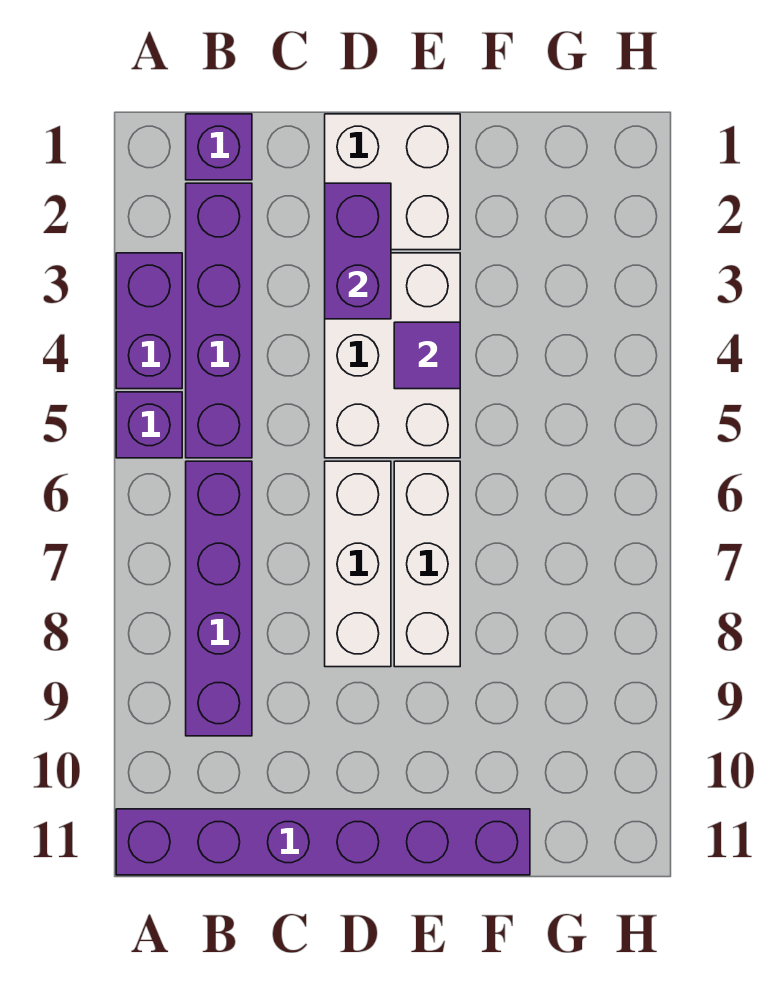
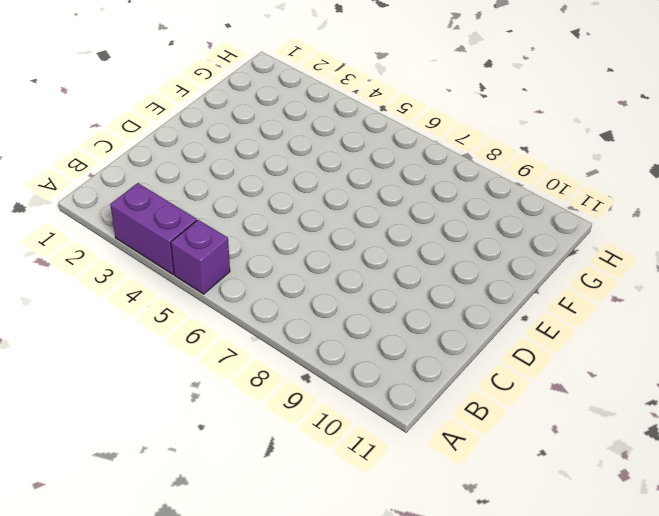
none -> purple brick A11:F11 level 1
none -> purple brick B1 level 1
none -> purple brick B2:B5 level 1

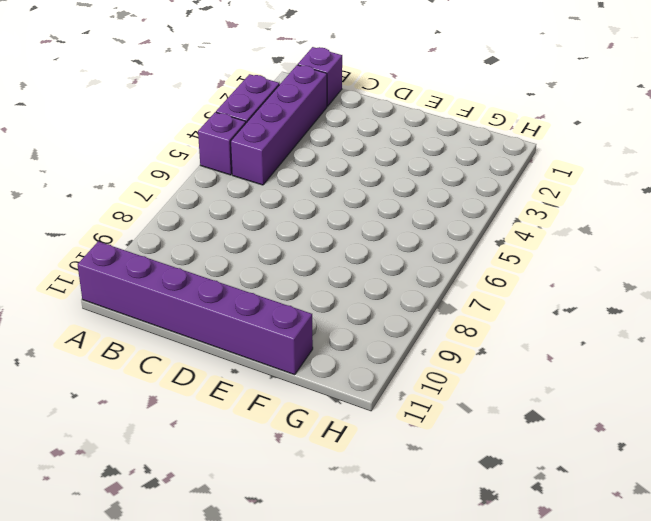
none -> purple brick B6:B9 level 1
none -> white brick D1:E2 level 1
none -> white brick D3:E5 level 1

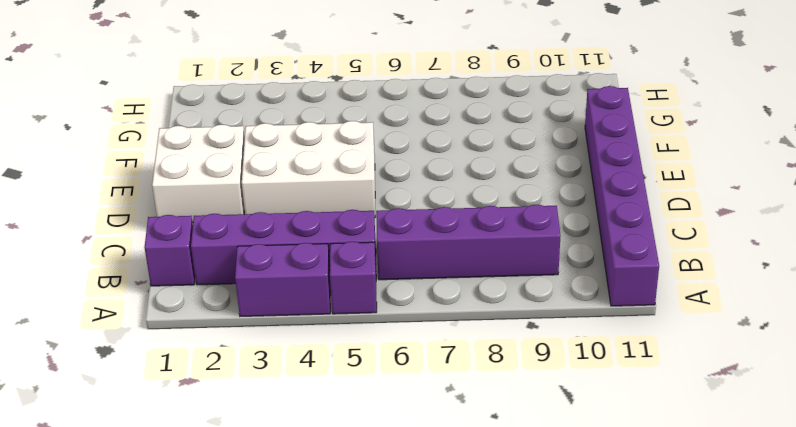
none -> white brick D6:D8 level 1
none -> white brick E6:E8 level 1
none -> purple brick D2:D3 level 2

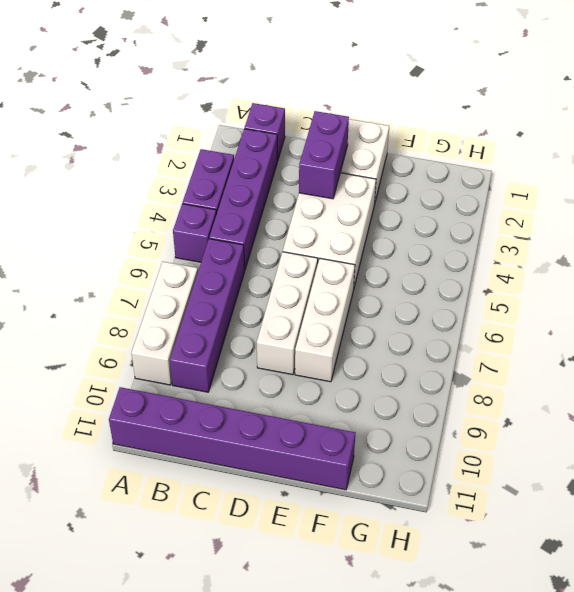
white brick A7:A9 level 1 -> none
none -> purple tile E4 level 2

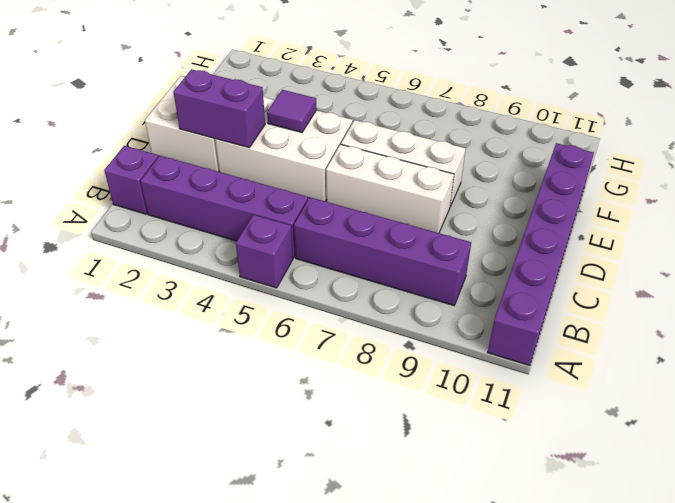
none -> purple brick A3:A4 level 1

